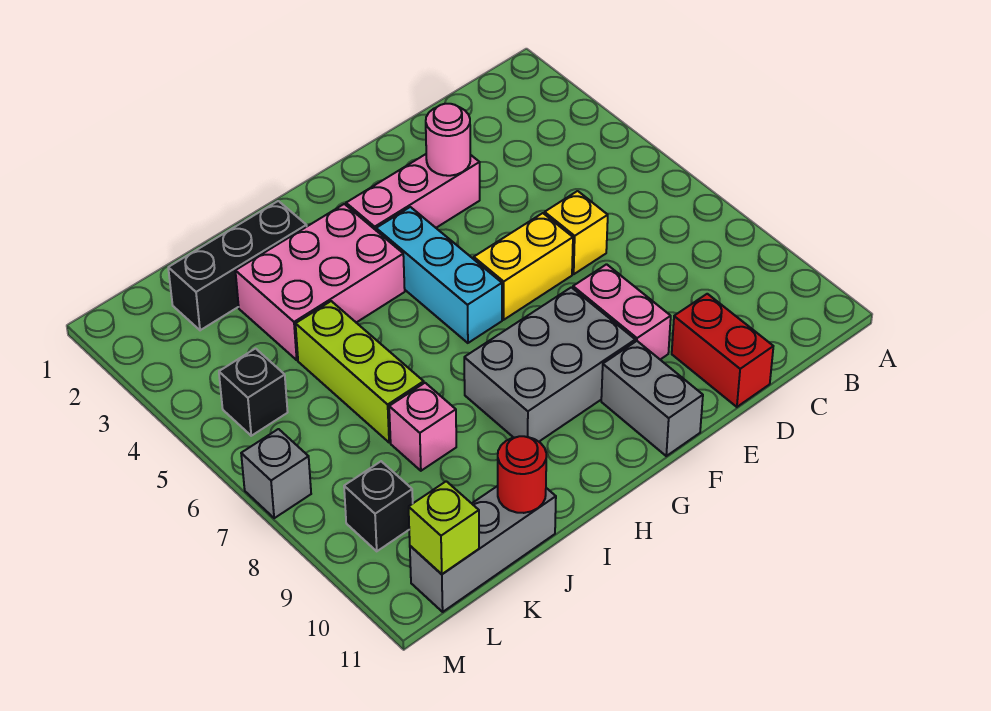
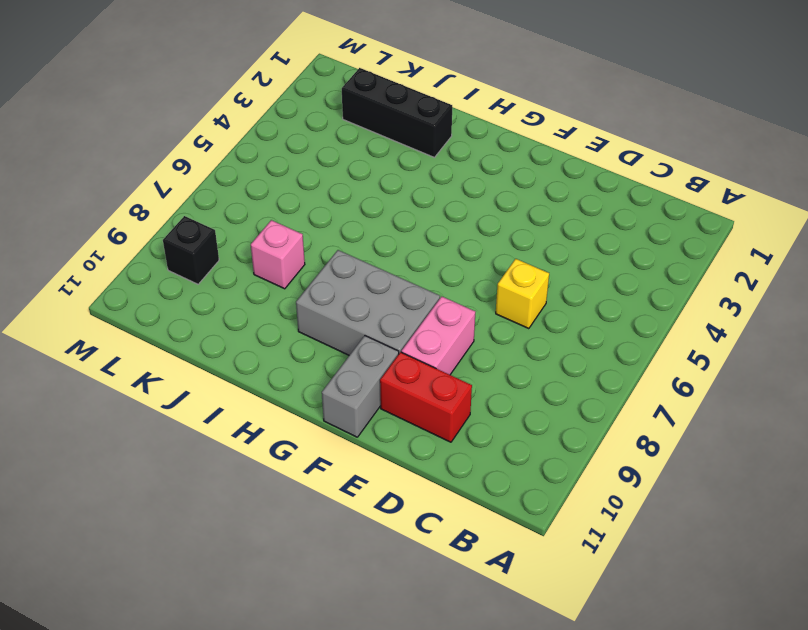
red brick D10:E10 level 1 -> red brick D10:D11 level 1
none -> pink brick E3:G3 level 1
none -> yellow brick E6:F6 level 1
none -> cyan brick G4:G6 level 1

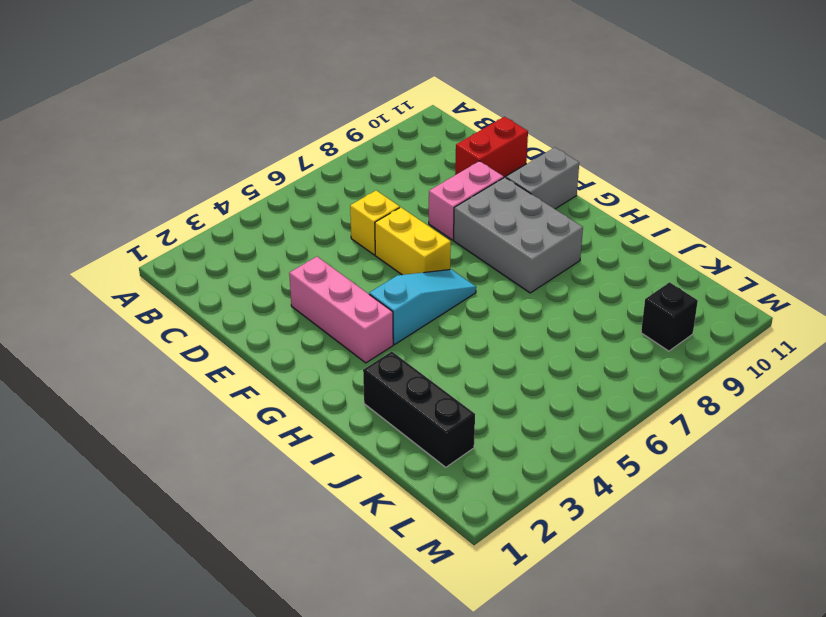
cyan slope G4:G6 level 1 top 4 -> cyan brick G4:G6 level 1
none -> pink brick H3:J4 level 1
none -> lime brick J5:J7 level 1
none -> pink brick J8 level 1

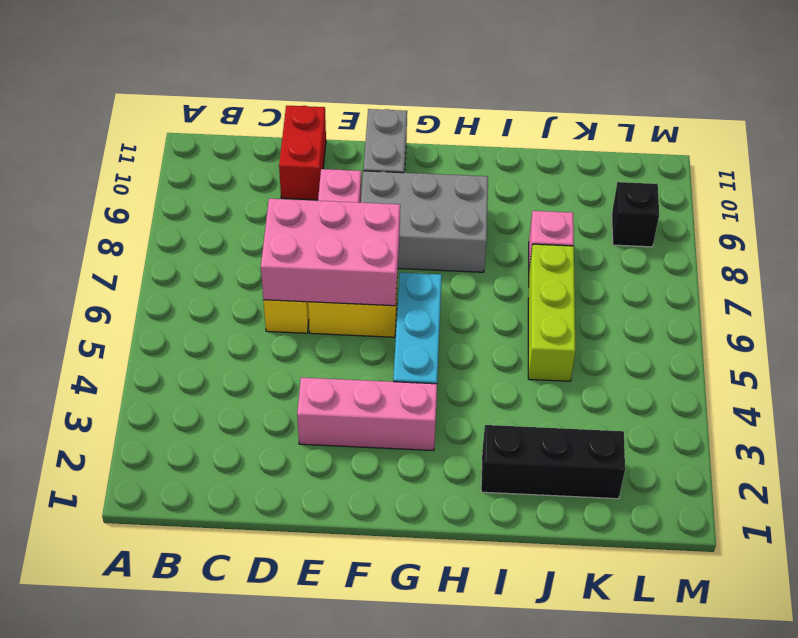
pink brick D6:F7 level 2 -> pink brick H3:J4 level 1
none -> grey brick J11:L11 level 1
none -> black brick L5 level 1
none -> grey brick M7 level 1

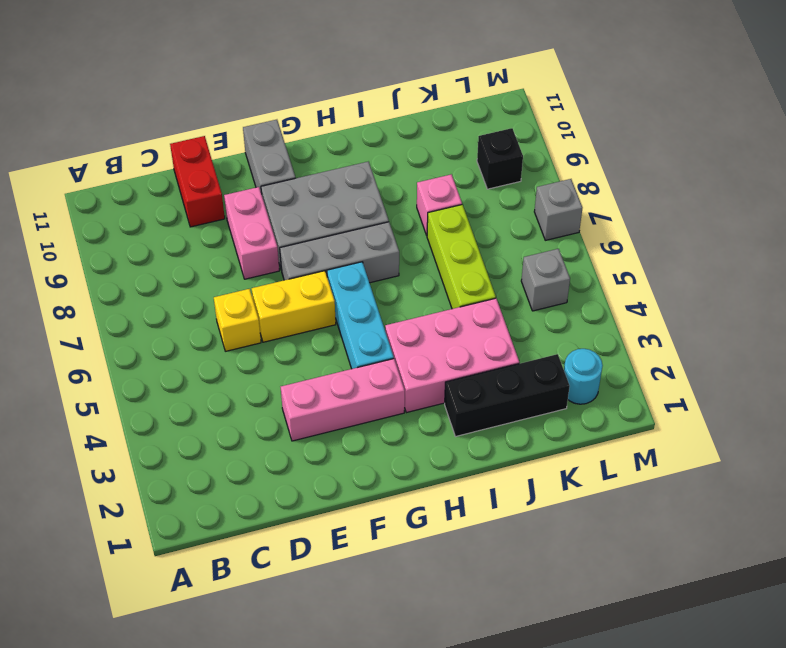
grey brick F7:H7 level 1 -> grey brick J11:L11 level 1
cyan round brick L2 level 1 -> none
grey brick L5 level 1 -> black brick L5 level 1
none -> pink round brick E3 level 2
none -> red round brick J11 level 2
none -> lime brick L11 level 2

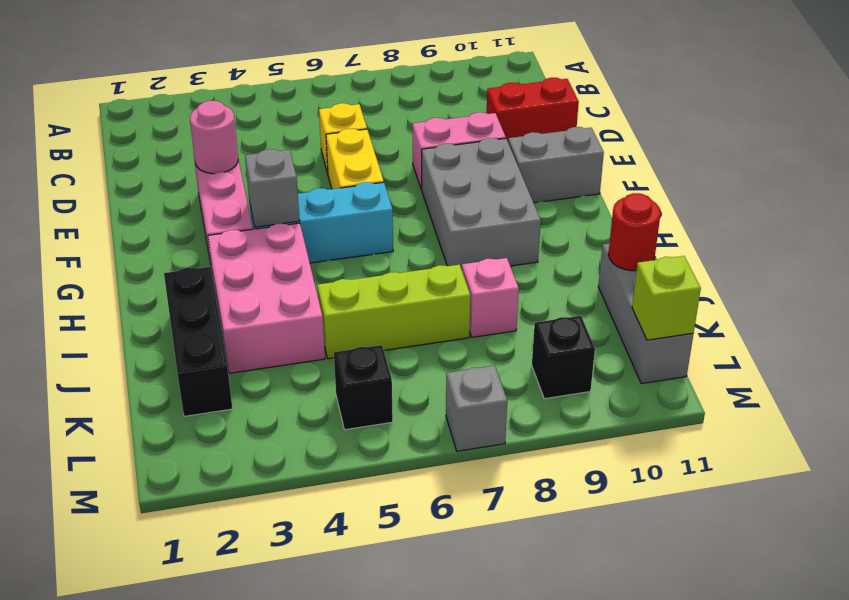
grey brick G4 level 2 -> none

